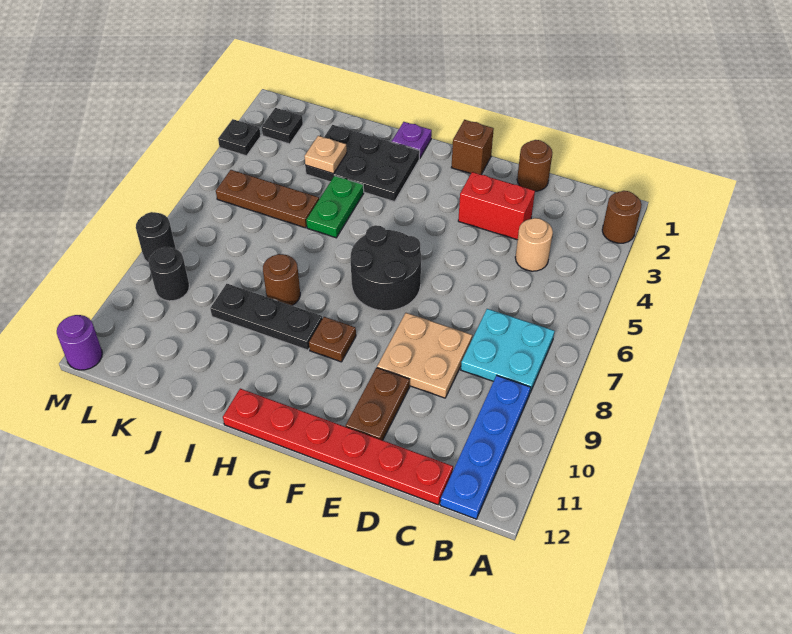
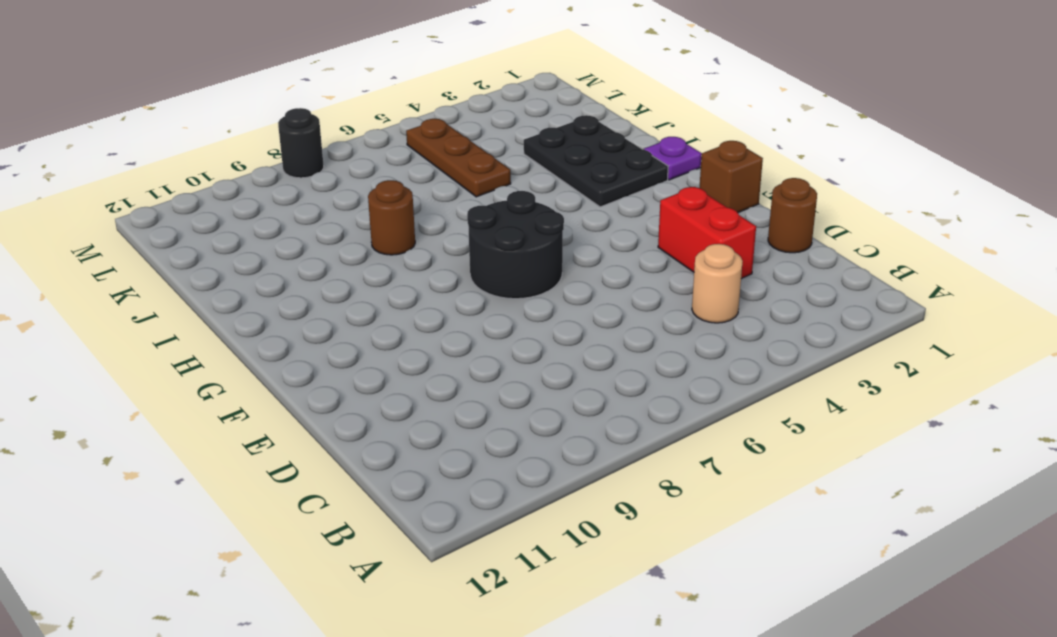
none -> brown round brick A2 level 1
none -> cyan plate B7:C8 level 1
none -> blue plate B9:B12 level 1

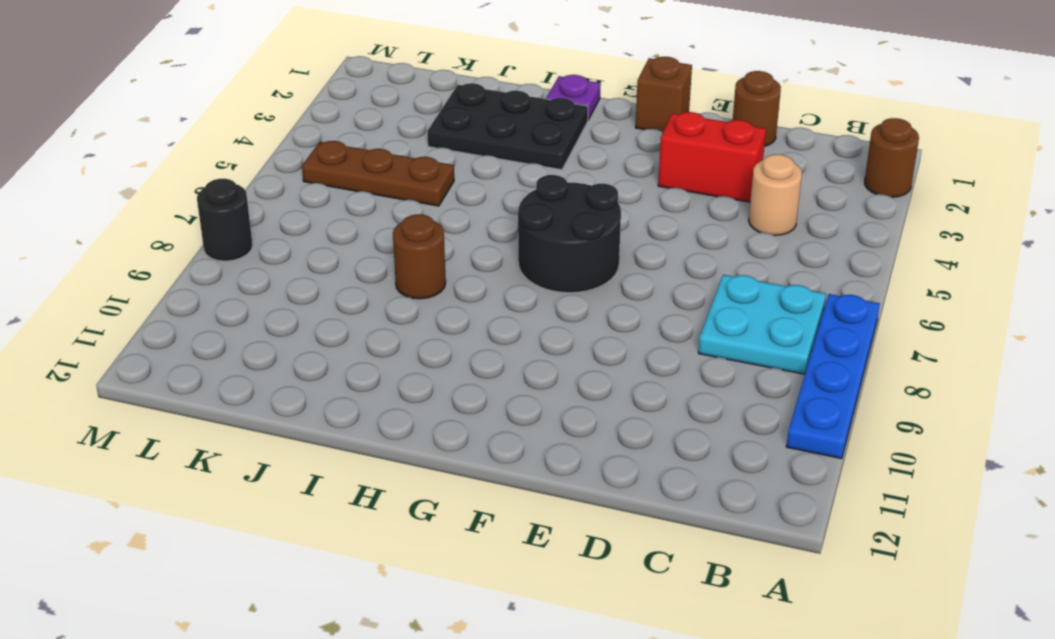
blue plate A7:A10 level 1 -> blue plate B9:B12 level 1
none -> red plate C12:H12 level 1
none -> tan plate D8:E9 level 1
none -> brown plate E10:E11 level 1

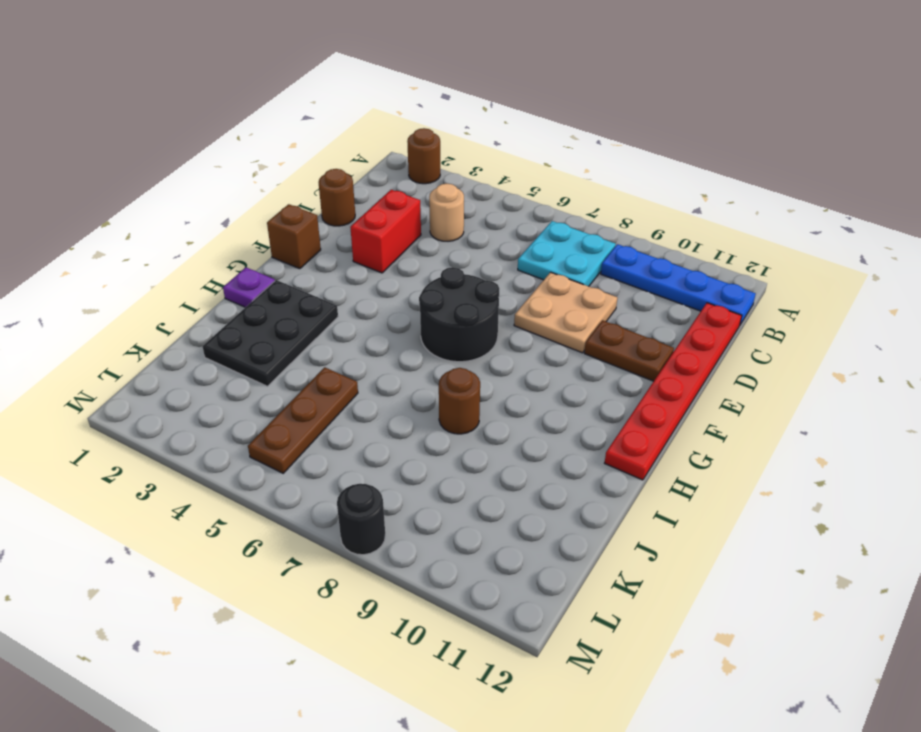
none -> brown plate G9 level 1
none -> black plate H9:J9 level 1
none -> green plate I4:I5 level 1

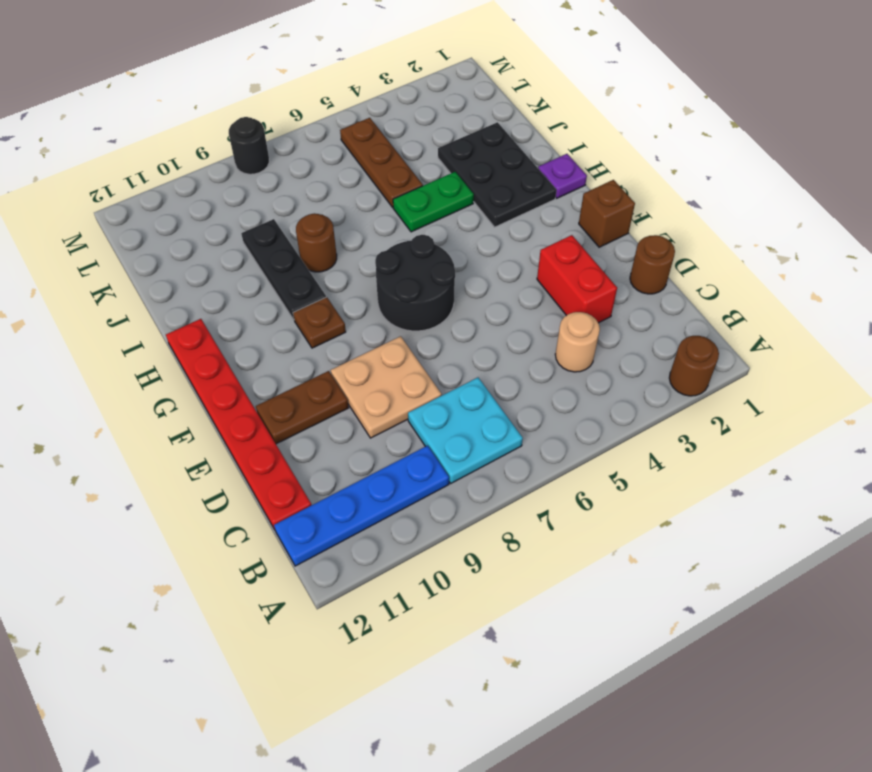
none -> black plate L2 level 1
none -> black round brick L9 level 1
none -> black plate M3 level 1

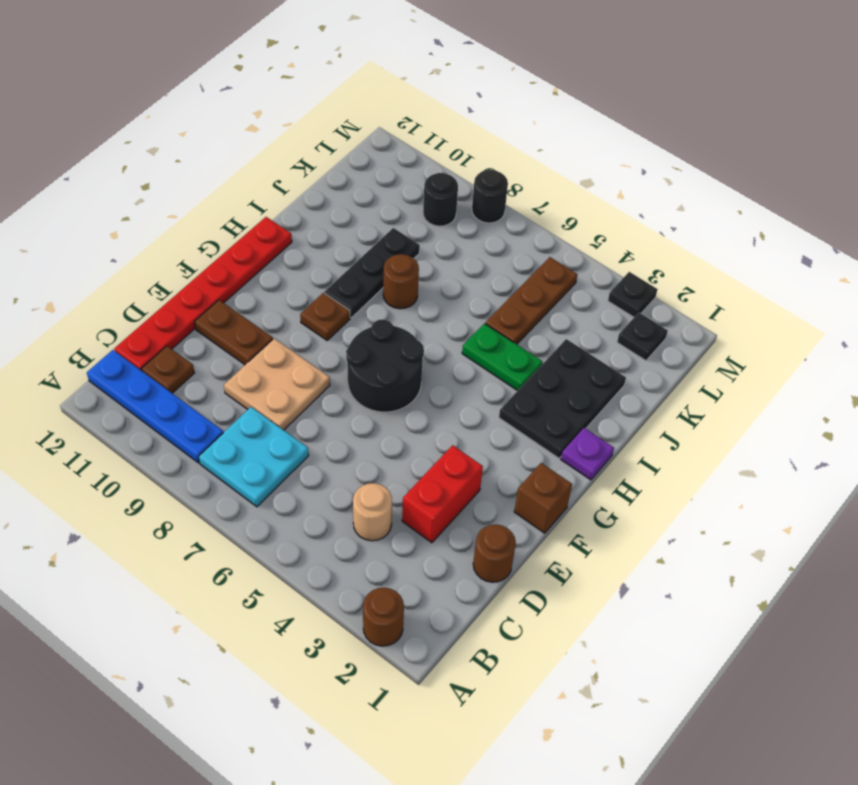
brown plate C11 level 1 -> none
none -> purple round brick M12 level 1
none -> tan plate J3 level 2

